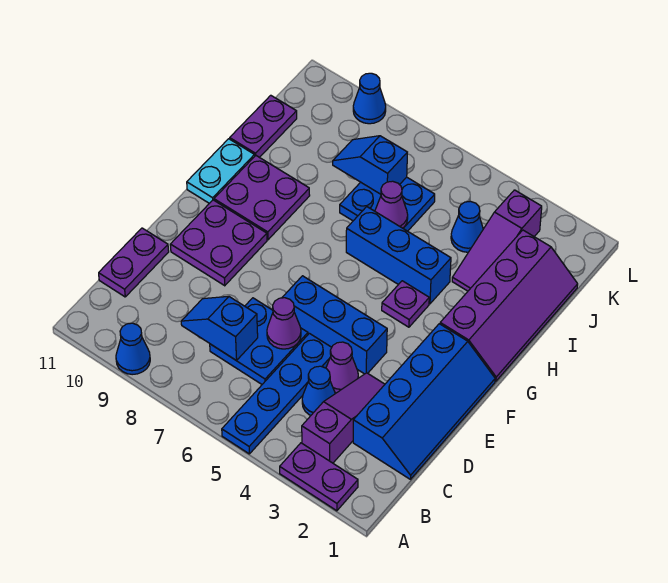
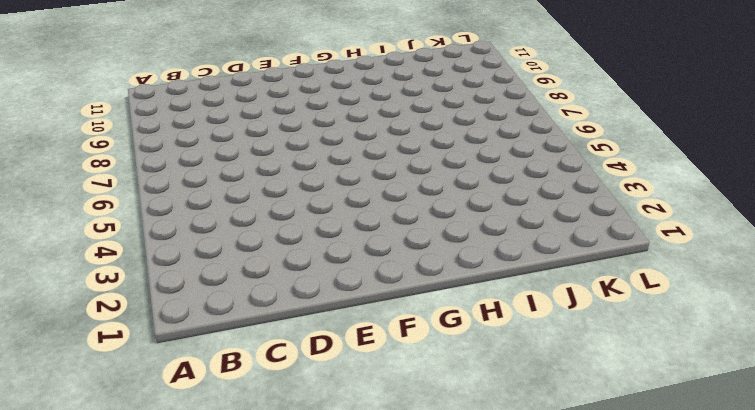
none -> purple plate A2:A3 level 1
none -> blue plate A5:D5 level 1
none -> blue cone A9 level 1

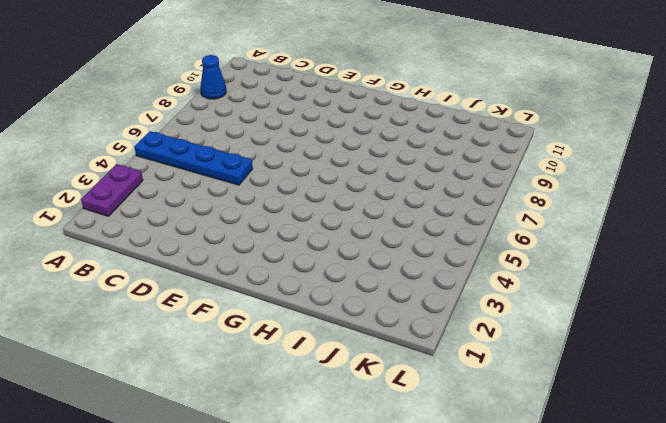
none -> purple slope B3:D3 level 1 top B
none -> blue slope C1:F2 level 1 top 2
none -> blue cone C4 level 1

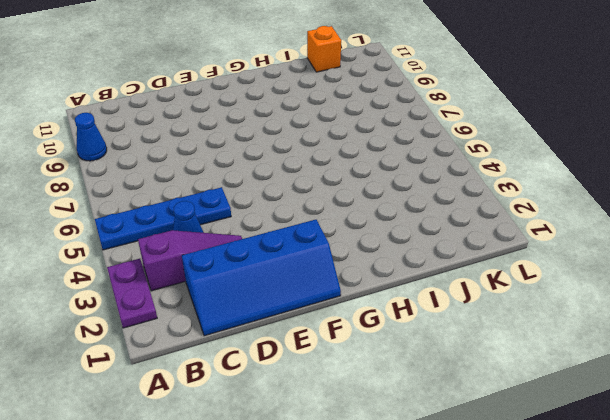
orange brick J11 level 1 -> purple plate I11:J11 level 1
none -> blue plate C6:D7 level 1
none -> purple plate C11:D11 level 1
none -> purple cone D4 level 1

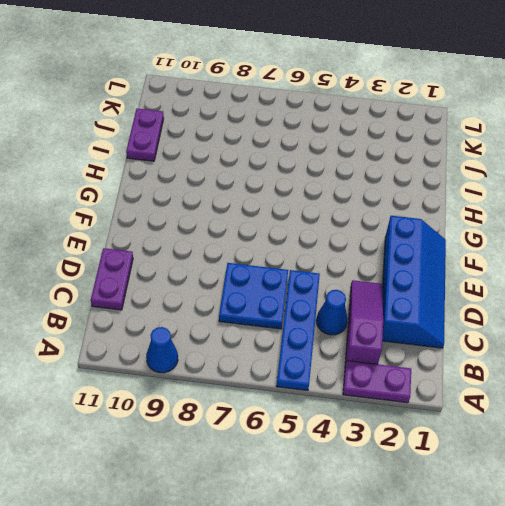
none -> purple cone D4 level 1
none -> blue brick E4:E6 level 1
none -> purple plate E9:F10 level 1

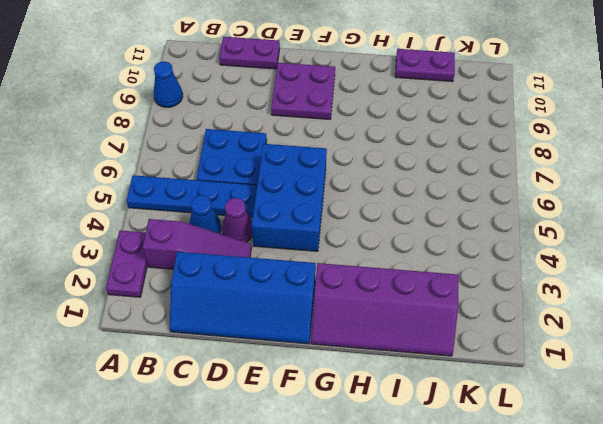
blue brick E4:F6 level 1 -> blue brick E4:E6 level 1
none -> purple plate G4 level 1
none -> purple plate G9:H10 level 1
none -> cyan plate G11:H11 level 1

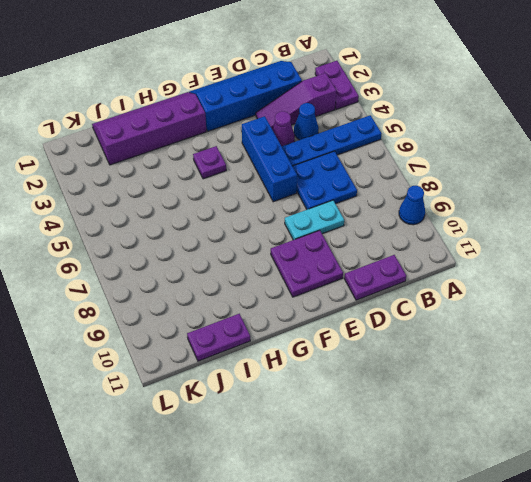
cyan plate D8:E8 level 1 -> cyan plate G11:H11 level 1
none -> purple plate G9:H10 level 1
none -> blue brick H4:H6 level 1
none -> purple slope I3:K3 level 1 top K

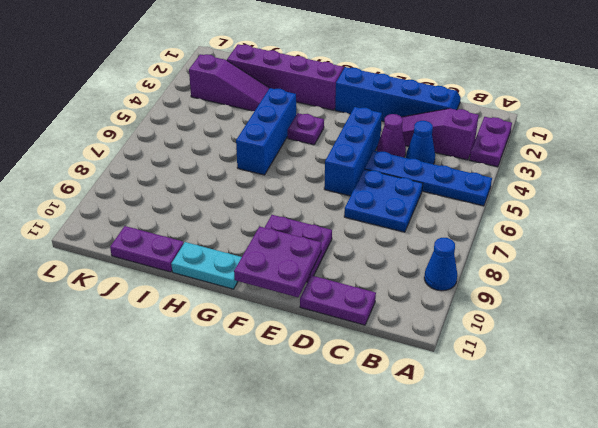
purple plate E10:F11 level 2 -> purple plate G9:H10 level 1
none -> blue plate I6:J7 level 1
none -> blue cone J4 level 1
none -> blue cone L9 level 1

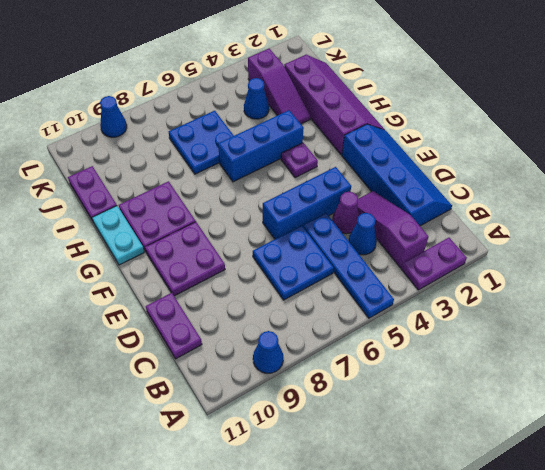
none -> blue slope C7:C8 level 2 top 7
none -> purple cone D6 level 2
none -> purple cone I6 level 2

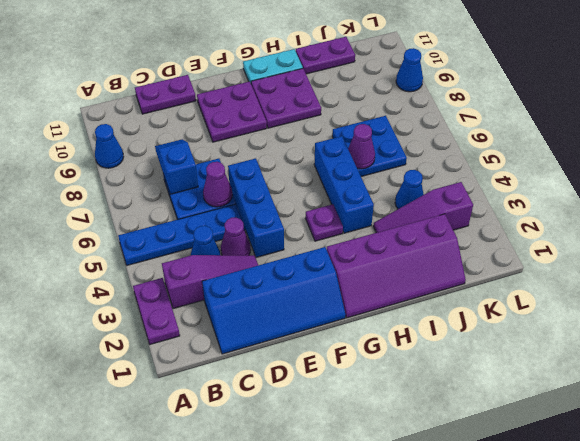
none -> blue slope J7:J8 level 2 top 7

